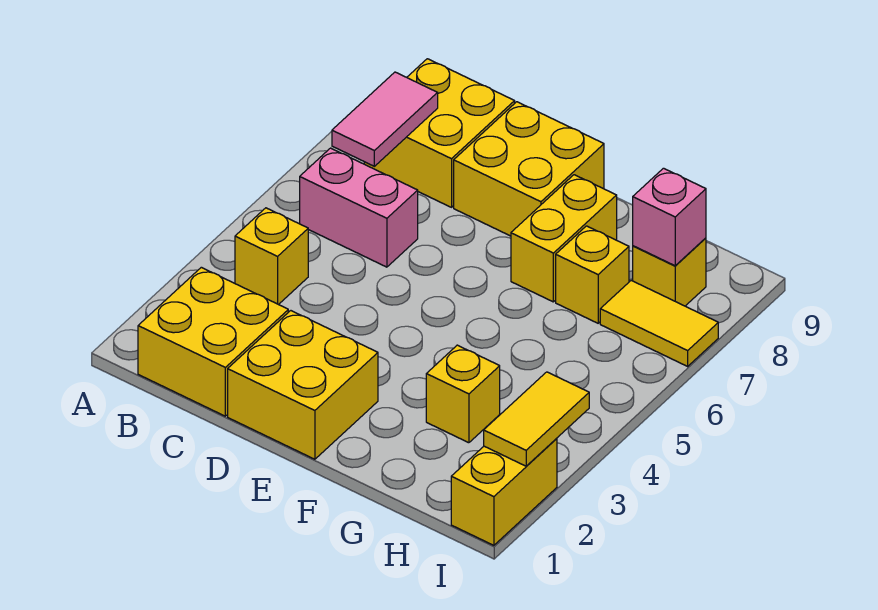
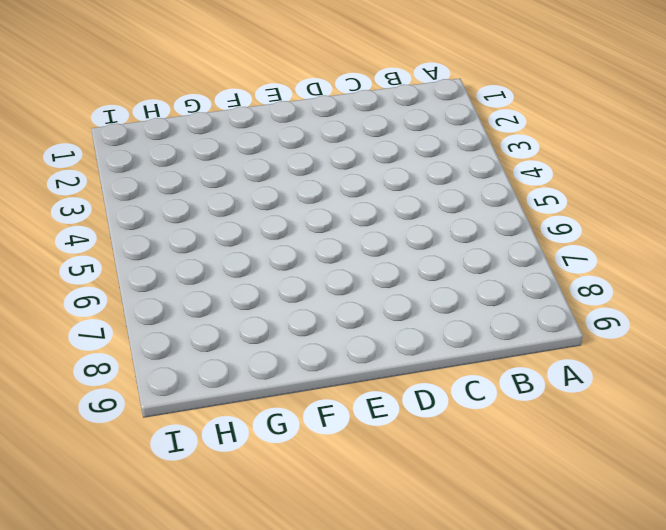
none -> yellow brick B1:C2 level 1
none -> yellow brick B4 level 1
none -> pink brick B6:C6 level 1

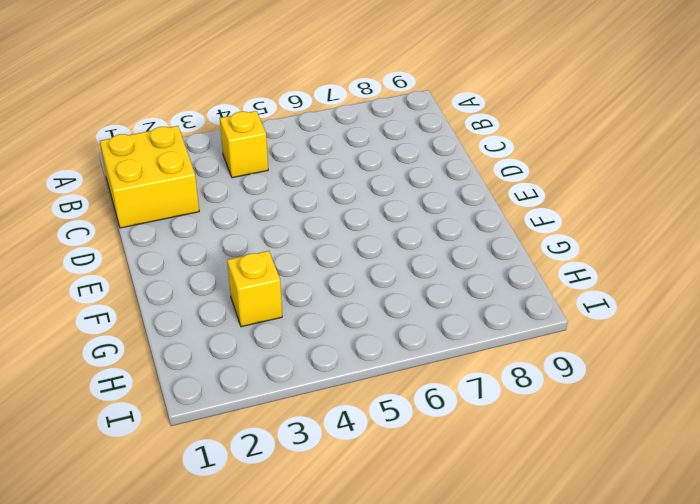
none -> pink brick B6:C6 level 1
none -> yellow brick B8:C9 level 1
none -> yellow brick D1:E2 level 1

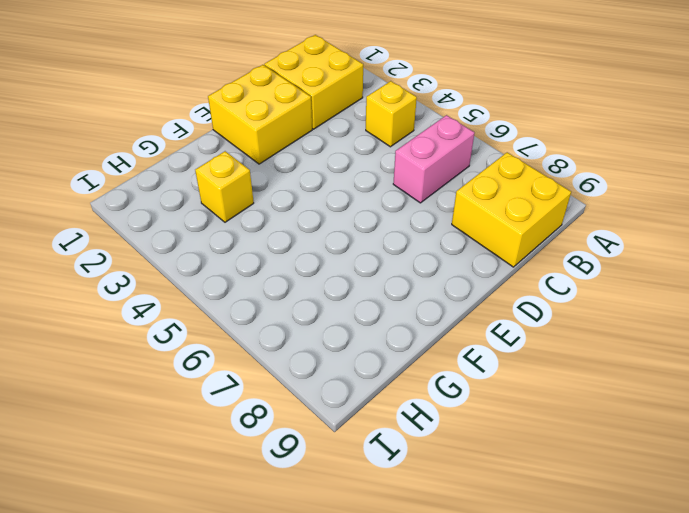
none -> yellow brick D8:E9 level 1
none -> yellow brick F7:F8 level 1
none -> yellow brick G7 level 1

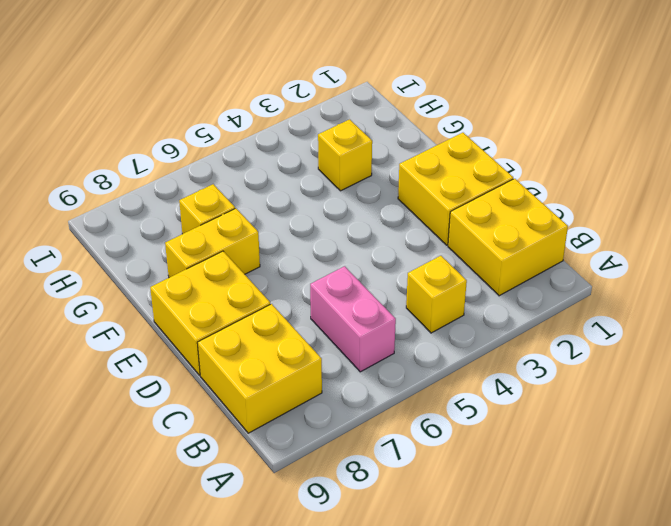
none -> yellow tile H7:I7 level 1
none -> yellow brick H8 level 1
none -> yellow brick I1:I2 level 1

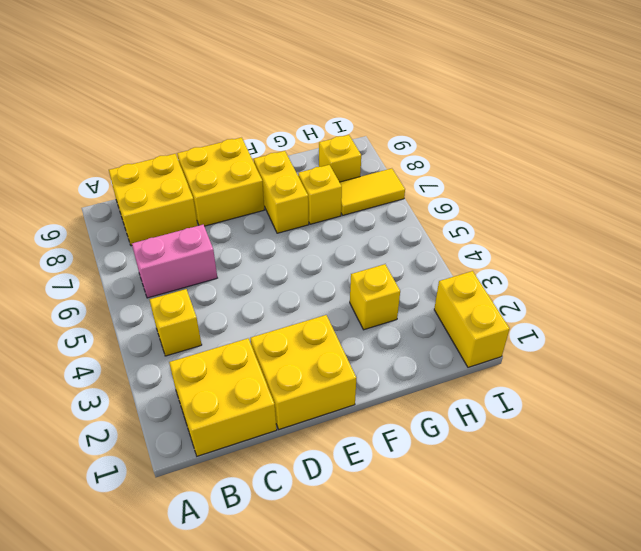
none -> pink tile B7:B8 level 2
none -> pink brick H8 level 2
none -> yellow tile I2:I3 level 2

